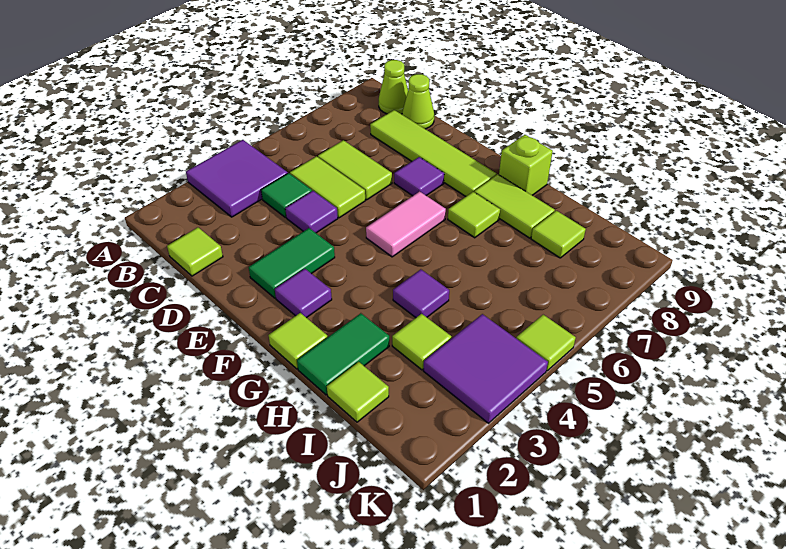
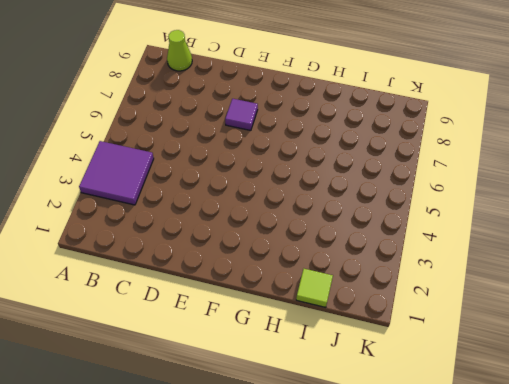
none -> lime tile C1 level 1
none -> green tile C4 level 1
none -> lime tile C5:D5 level 1

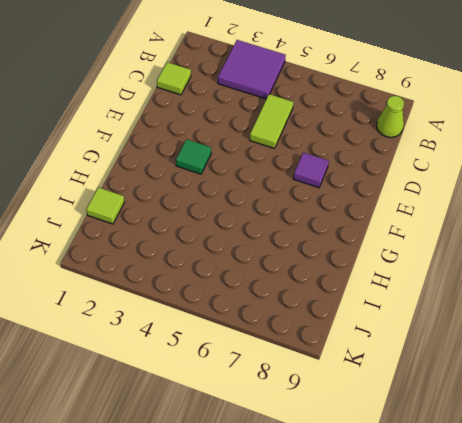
green tile F3 level 1 -> green tile C4 level 1
none -> lime tile C6:D6 level 1
none -> lime tile C8:F8 level 1
none -> lime cone C9 level 1

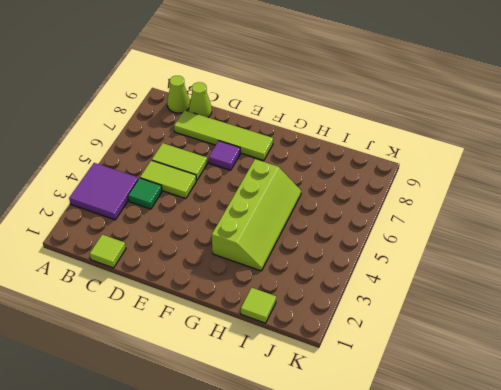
lime slope G3:H6 level 1 top G -> purple tile H4 level 1
none -> purple tile D4 level 1
none -> green tile E2:E3 level 1
none -> purple tile F2 level 1

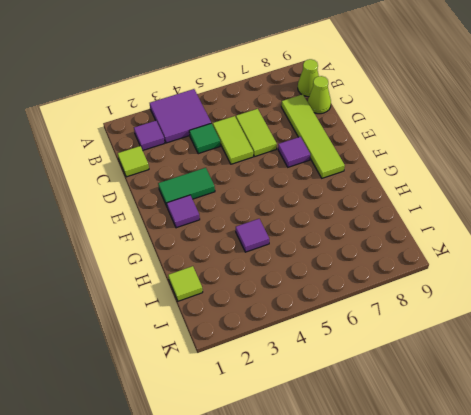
purple tile B2 level 1 -> purple tile D4 level 1
none -> pink tile F5:F6 level 1
none -> lime tile G1 level 1
none -> lime tile G7 level 1

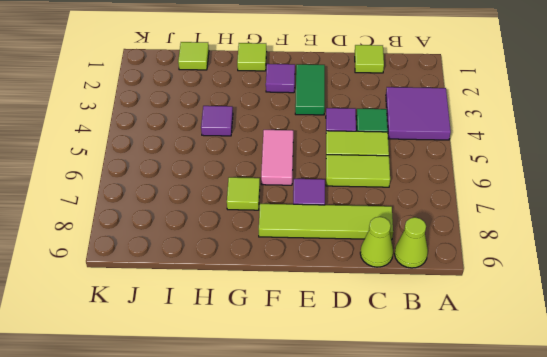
none -> lime tile G8:H8 level 1
none -> lime brick G9 level 1
none -> green tile H1:H2 level 1

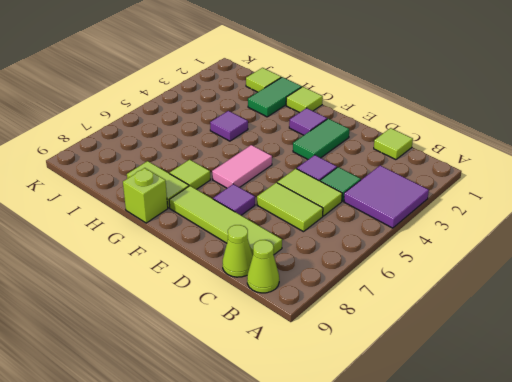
none -> lime tile I3 level 1
none -> lime tile I8 level 1
none -> purple tile J3:K4 level 1

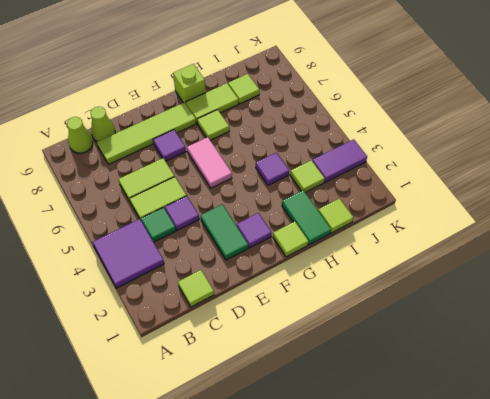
purple tile J3:K3 level 1 -> purple tile J3:K4 level 1
none -> lime tile K5 level 1

